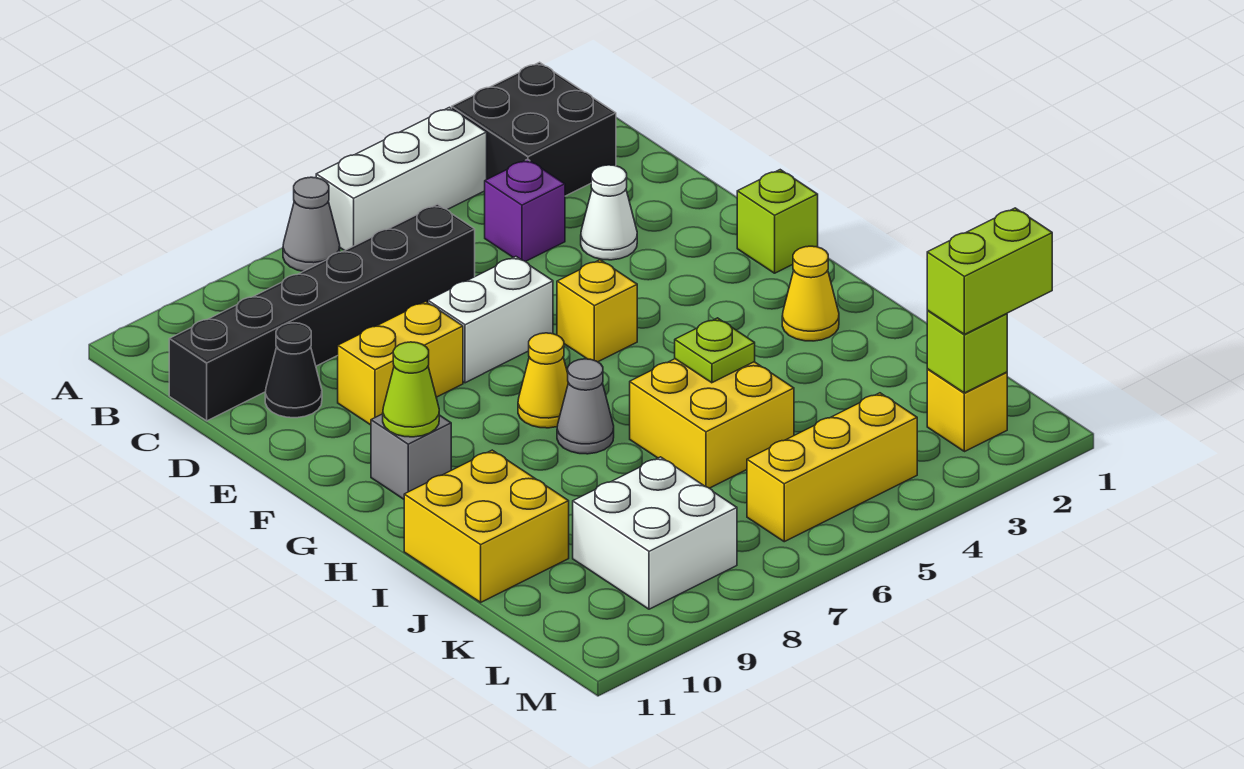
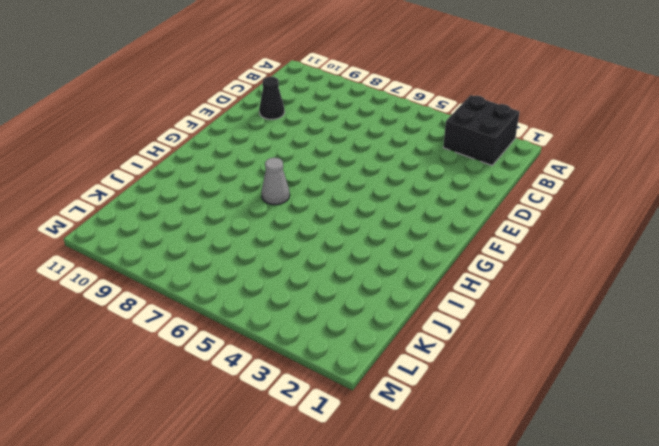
none -> white brick A4:A6 level 1
none -> grey cone A7 level 1
none -> purple brick C4 level 1

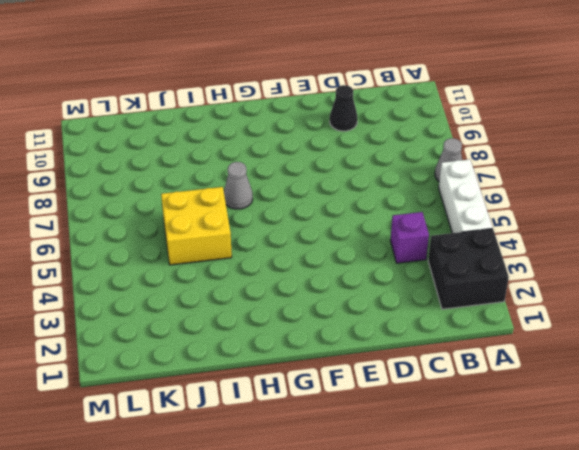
none -> black brick C6:C11 level 1
none -> white cone D3 level 1
none -> white brick E6:E7 level 1

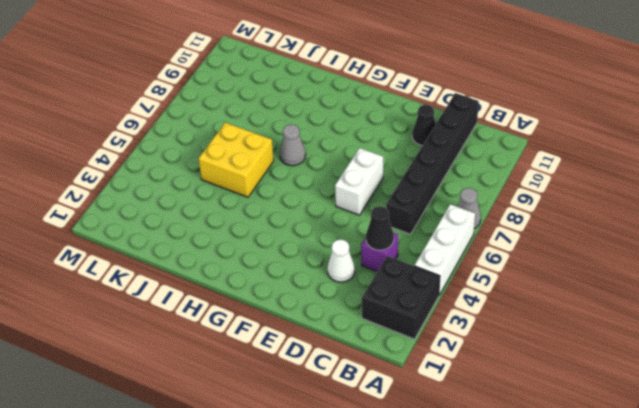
black cone C4 level 2 -> none
none -> yellow brick E8:E9 level 1
none -> lime brick F1 level 1
none -> yellow brick F5 level 1

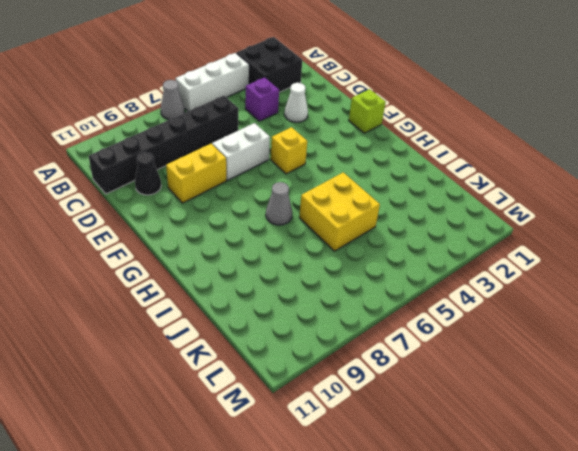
none -> yellow cone G7 level 1
none -> grey brick G10 level 1
none -> yellow cone H2 level 1

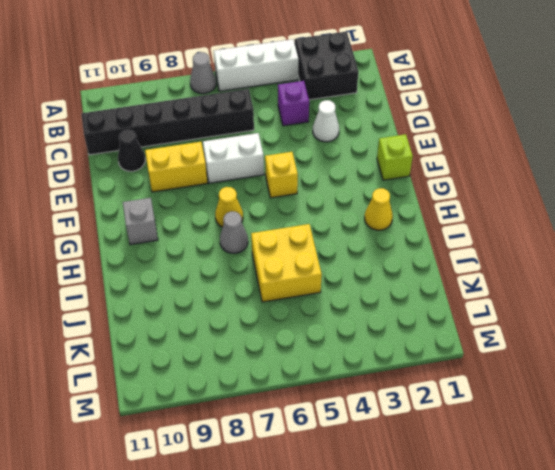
none -> yellow brick I10:J11 level 1
none -> white brick K8:L9 level 1
none -> yellow brick L2 level 1

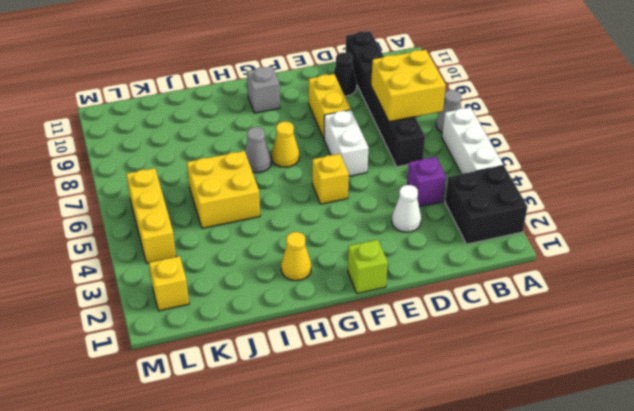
yellow brick B7:C8 level 2 -> yellow brick I10:J11 level 1
none -> white brick K8:L9 level 1
none -> lime cone G10 level 2
none -> lime plate I5 level 2

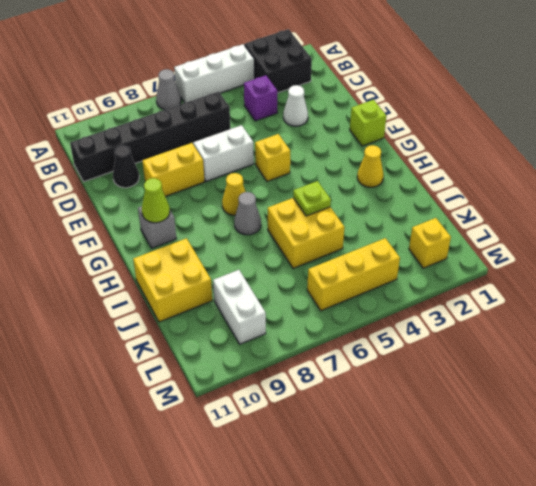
white brick K9:L9 level 1 -> white brick K8:L9 level 1
none -> lime brick L2 level 2
none -> lime brick L1:L2 level 3

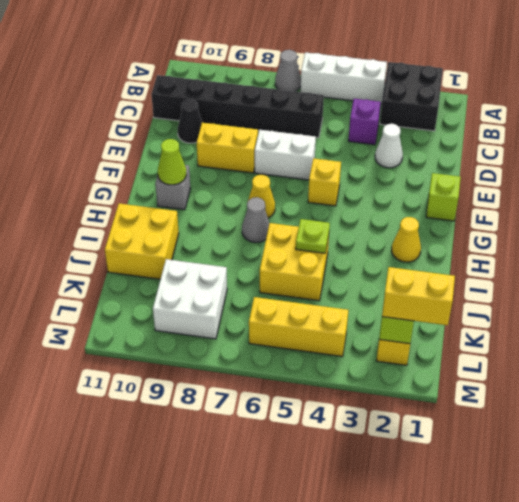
yellow brick L1:L2 level 3 -> lime brick L1:L2 level 3

